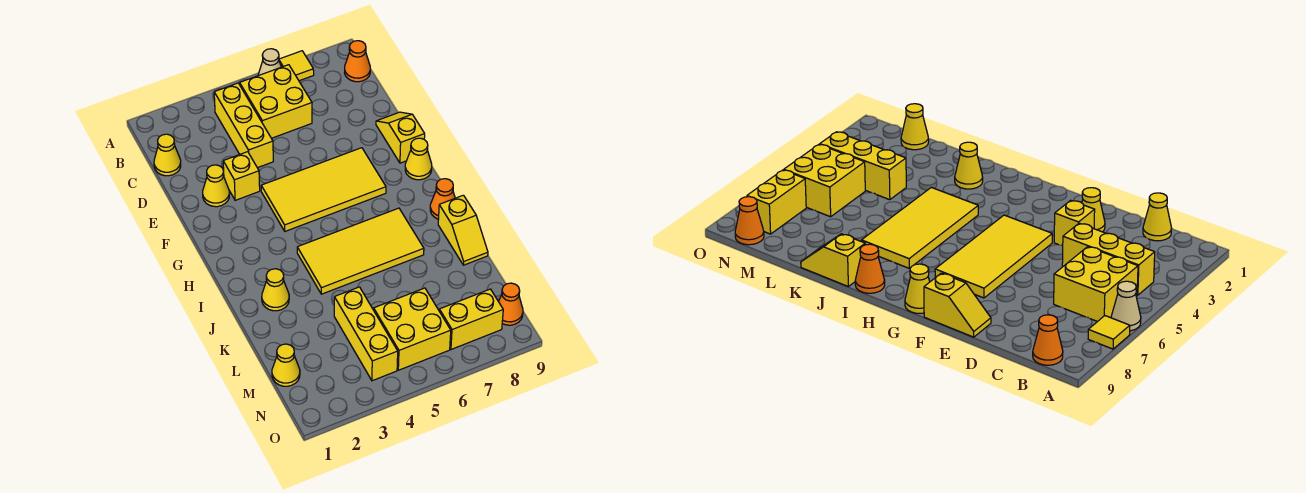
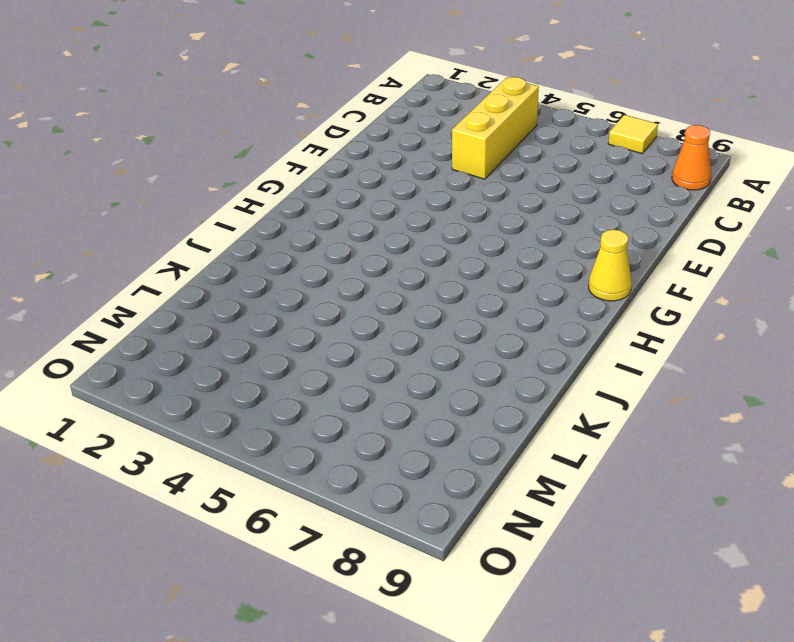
none -> tan cone A6 level 1
none -> yellow brick B5:C6 level 1
none -> yellow cone C1 level 1

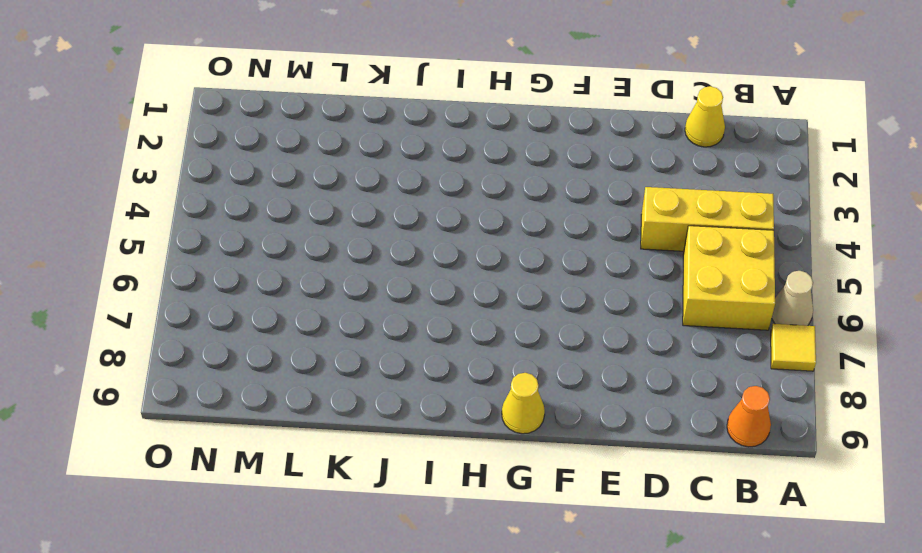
none -> yellow cone E2 level 1
none -> yellow brick E3 level 1
none -> yellow slope E9:F9 level 1 top F

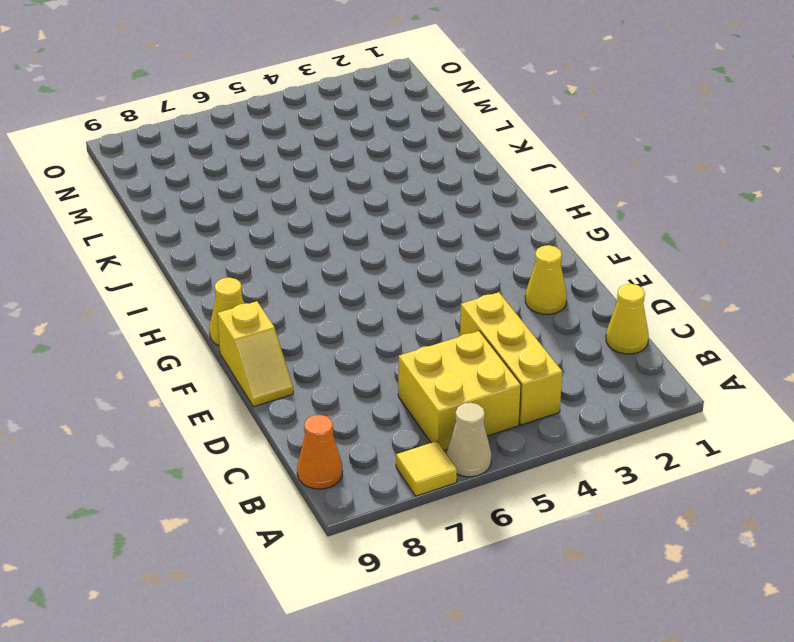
none -> yellow brick E3 level 1
none -> yellow tile F4:G7 level 1
none -> yellow tile I4:J7 level 1

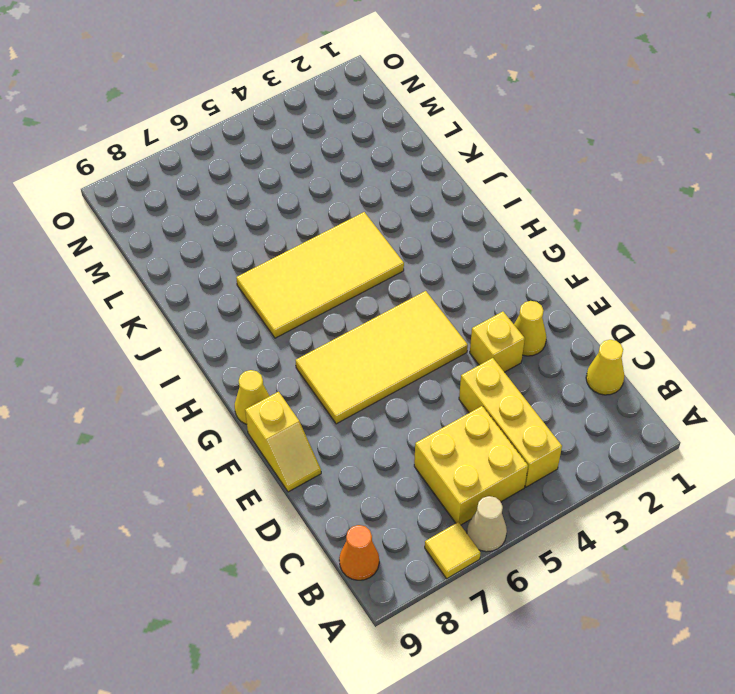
none -> orange cone I9 level 1
none -> yellow cone J2 level 1
none -> yellow slope J9:K9 level 1 top J

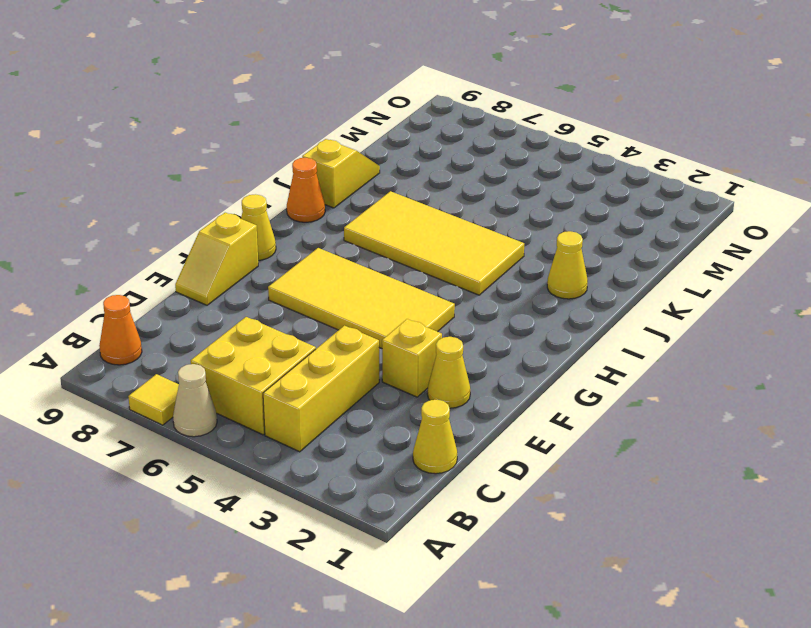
none -> yellow brick L4:N4 level 1
none -> yellow cone M1 level 1
none -> yellow brick M5:N6 level 1

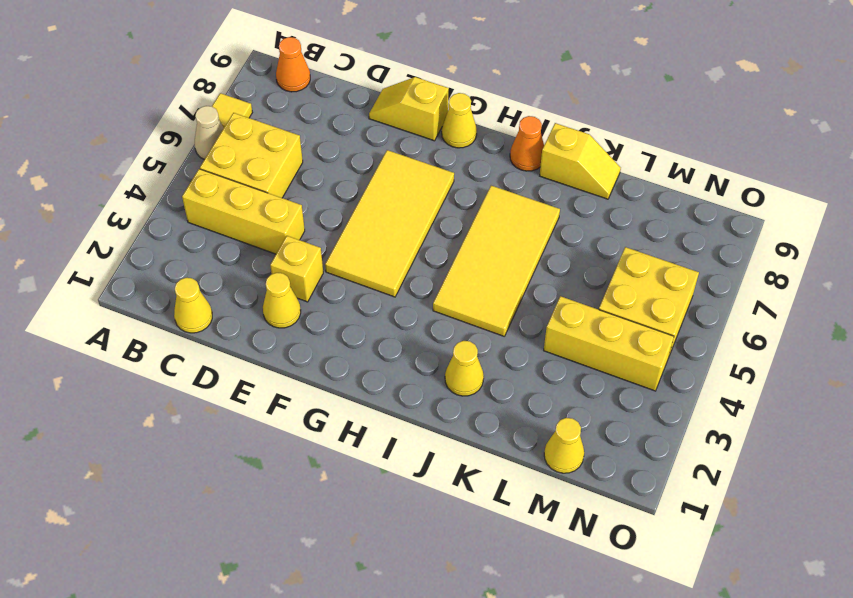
none -> yellow brick N7:N8 level 1
none -> orange cone N9 level 1

